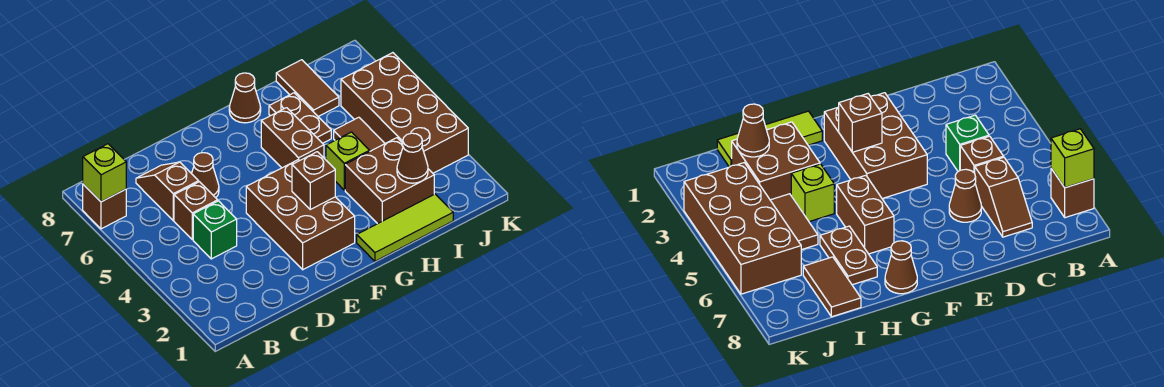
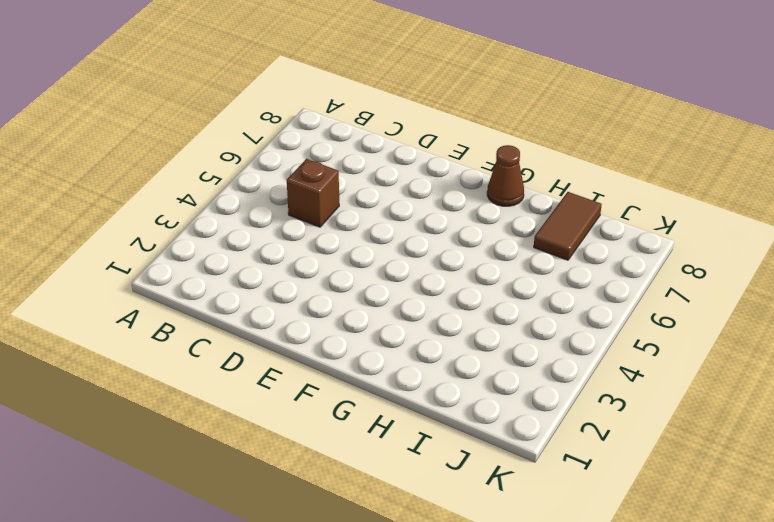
none -> brown brick A7 level 1
none -> green brick C4 level 1
none -> brown slope C6:C7 level 1 top 6

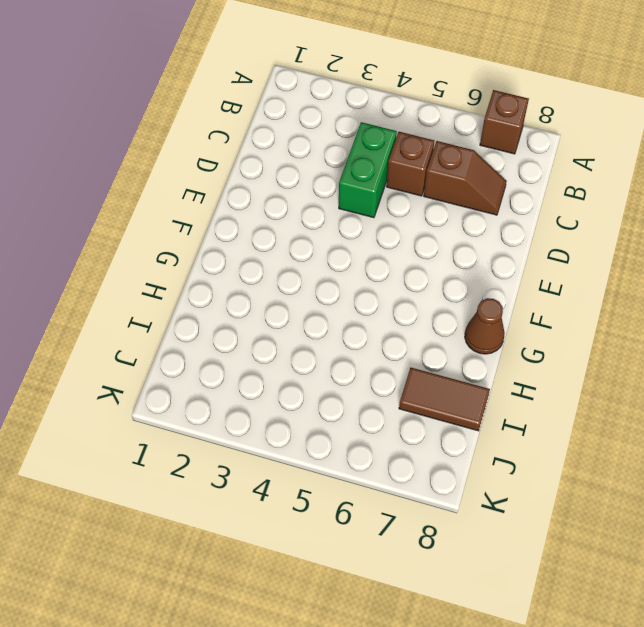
green brick C4:D4 level 1 -> green brick C4 level 1
none -> brown cone D6 level 1
none -> brown brick E2:F4 level 1
none -> lime tile G1:I1 level 1

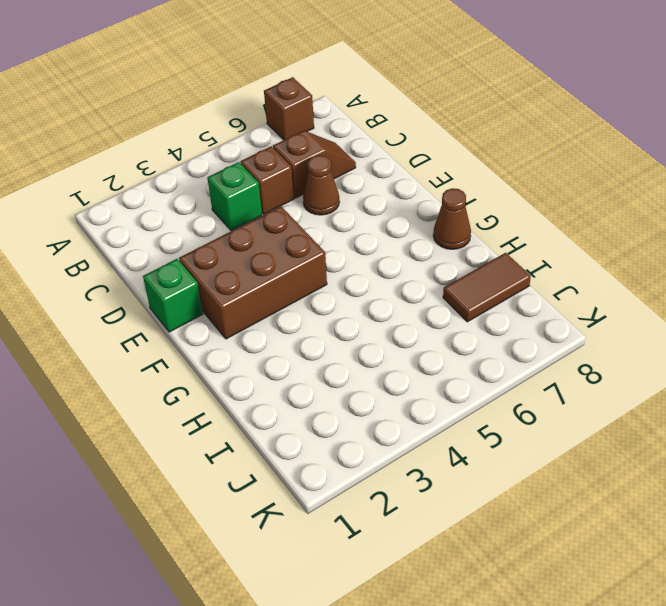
green brick E1 level 1 -> none
none -> lime tile G1:I1 level 1
none -> brown brick G5:G6 level 1
none -> brown brick H2:I3 level 1

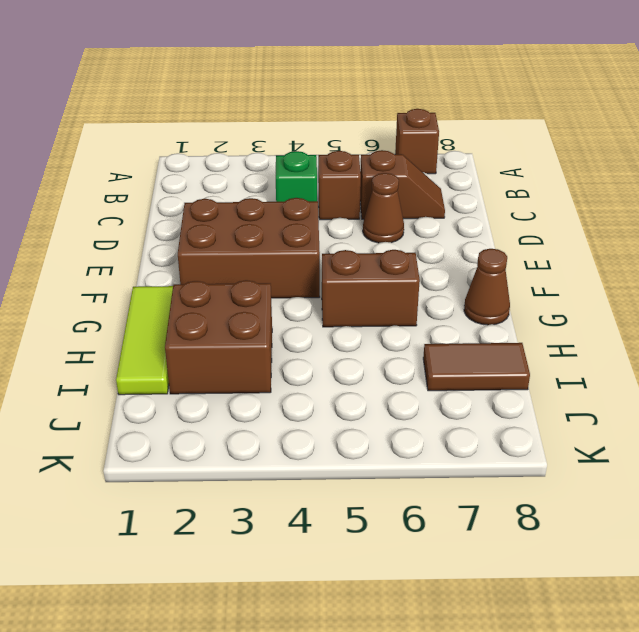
none -> lime brick H4 level 1
none -> brown plate H6:H7 level 1
none -> brown tile I4:I5 level 1

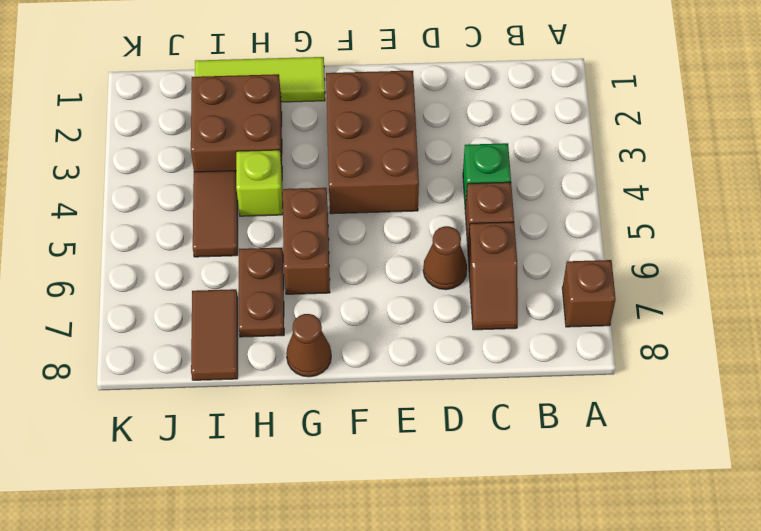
none -> brown brick J3:K6 level 1
none -> lime brick A7 level 2
none -> brown brick F3 level 2

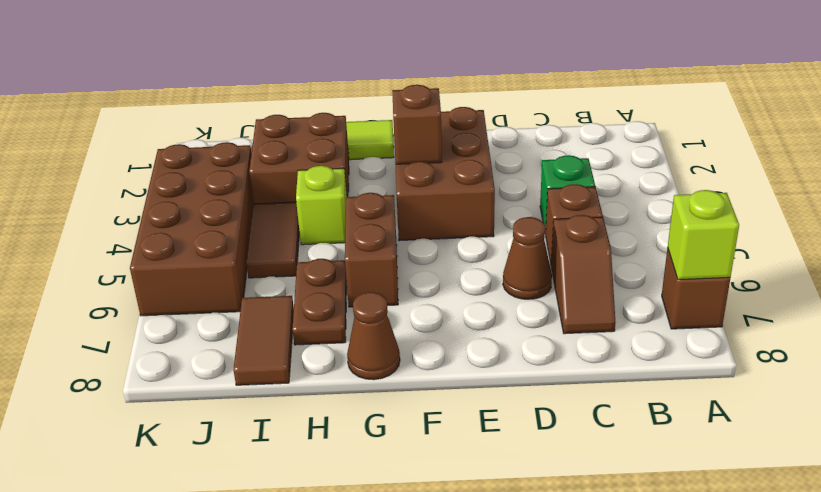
none -> brown cone I2 level 2

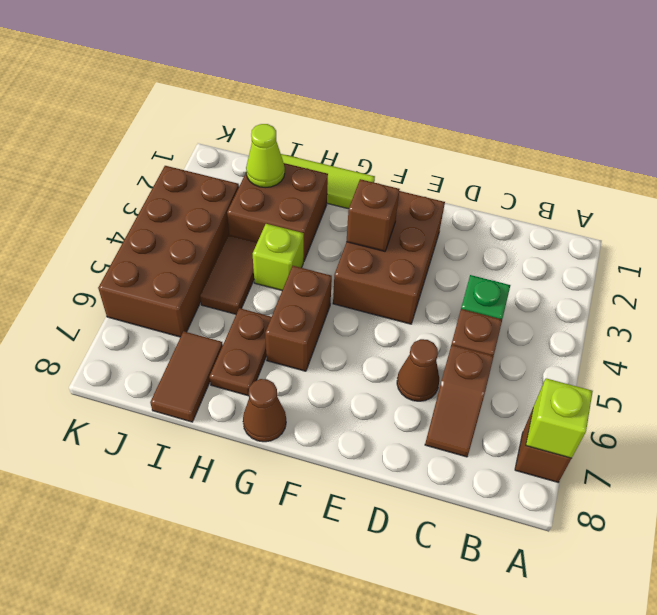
lime cone I2 level 2 -> brown cone I2 level 2

